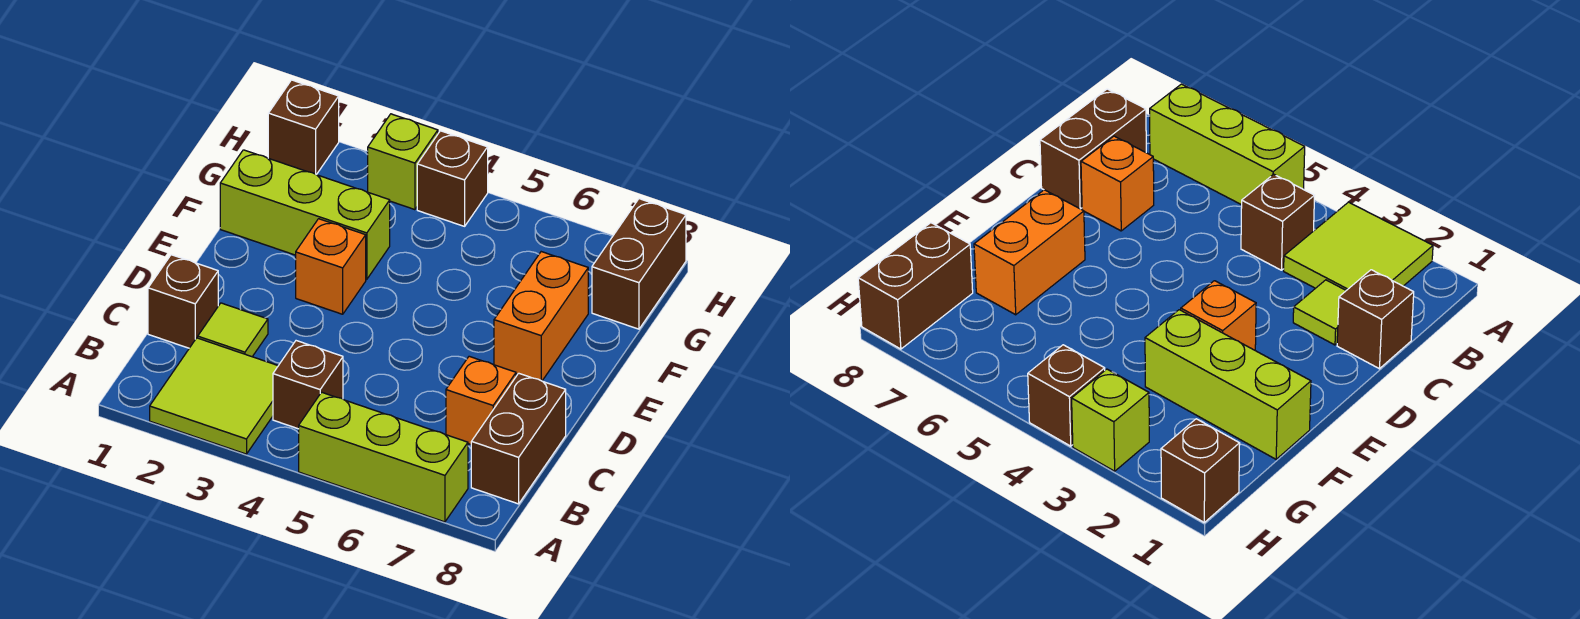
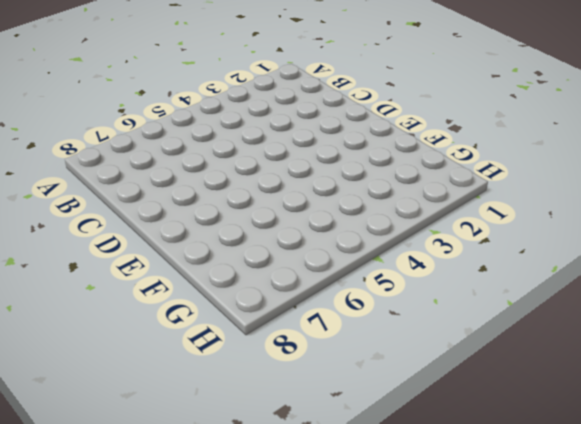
none -> lime tile A2:B3 level 1
none -> lime brick A5:A7 level 1
none -> brown brick B4 level 1

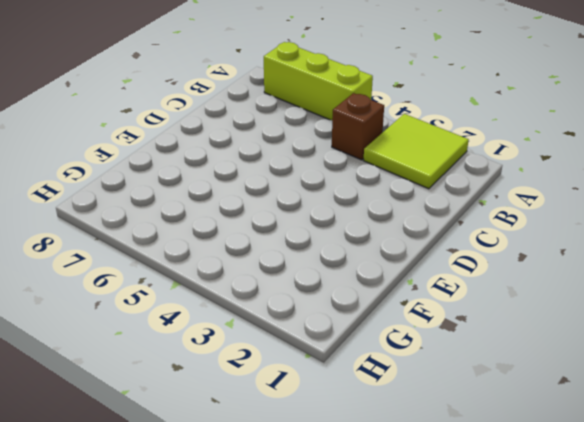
none -> brown brick B8:C8 level 1
none -> brown brick C1 level 1
none -> lime tile C2 level 1

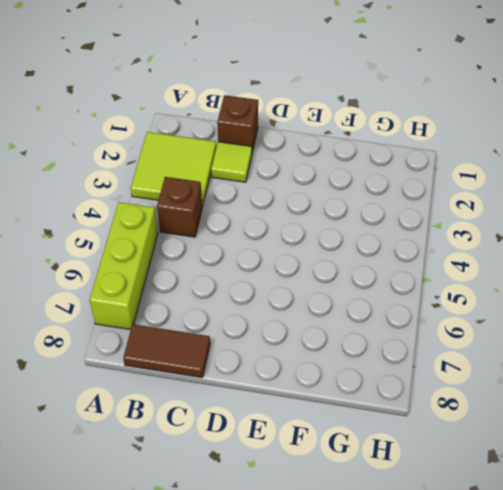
brown tile B8:C8 level 1 -> brown brick B8:C8 level 1
none -> orange brick C7 level 1
none -> orange brick E3 level 1
none -> orange brick E7:F7 level 1

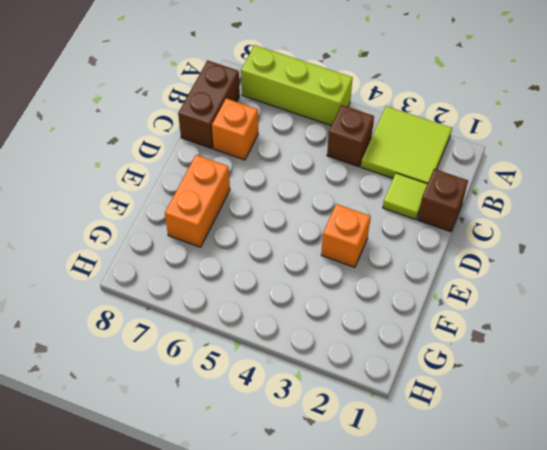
none -> lime brick F1:F3 level 1
none -> brown brick G8:H8 level 1
none -> brown brick H1 level 1

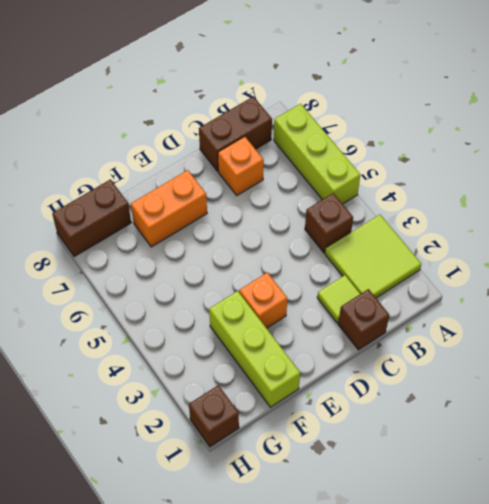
none -> lime brick H3 level 1
none -> brown brick H4 level 1

